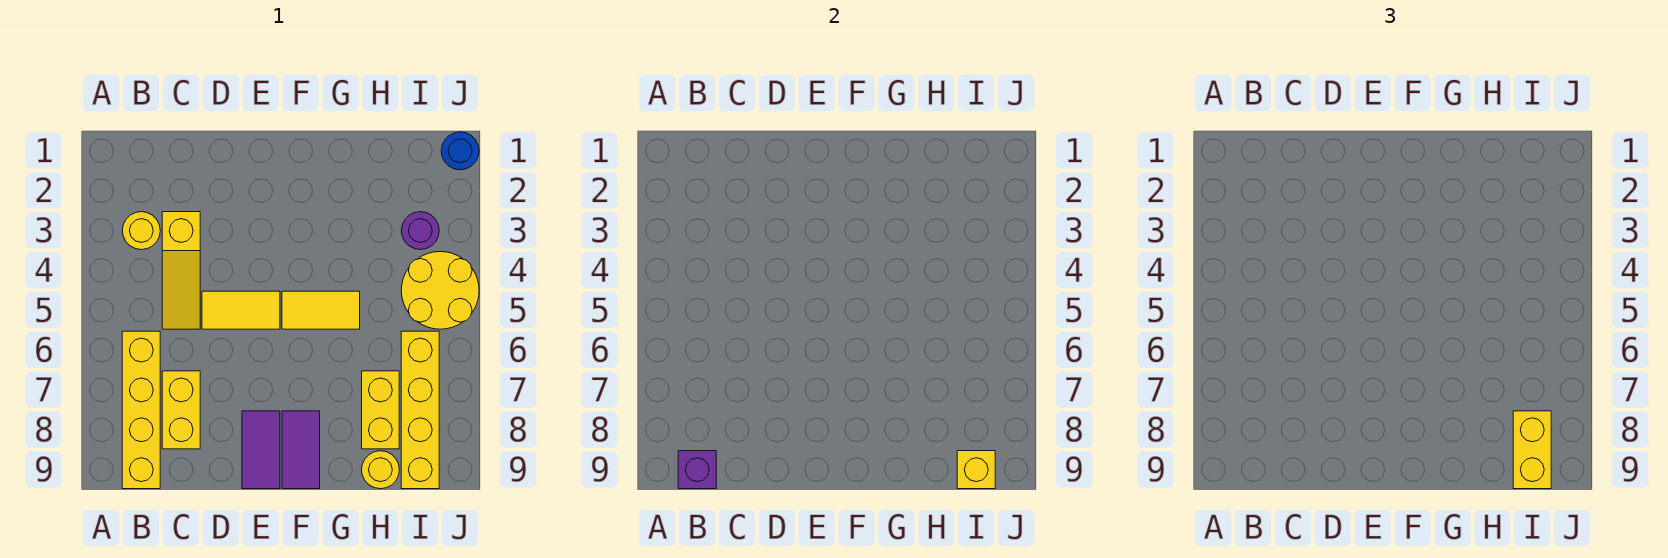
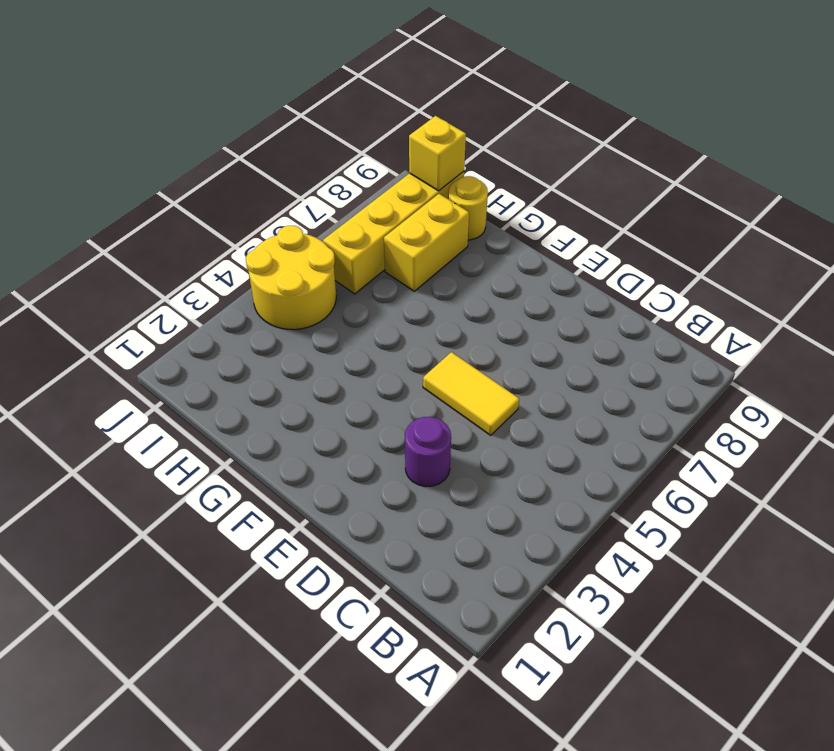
purple round brick D3 level 1 -> purple round brick I3 level 1
none -> yellow round brick B3 level 1
none -> yellow brick B6:B9 level 1
none -> yellow slope C3:C5 level 1 top 3

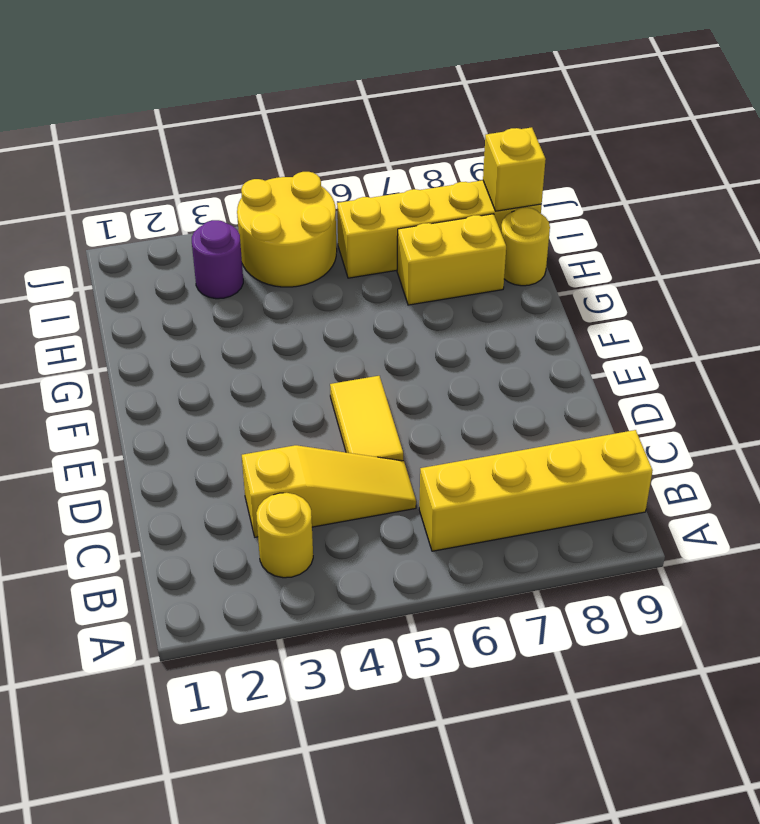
none -> yellow brick C7:C8 level 1
none -> purple tile E8:E9 level 1
none -> yellow tile F5:G5 level 1

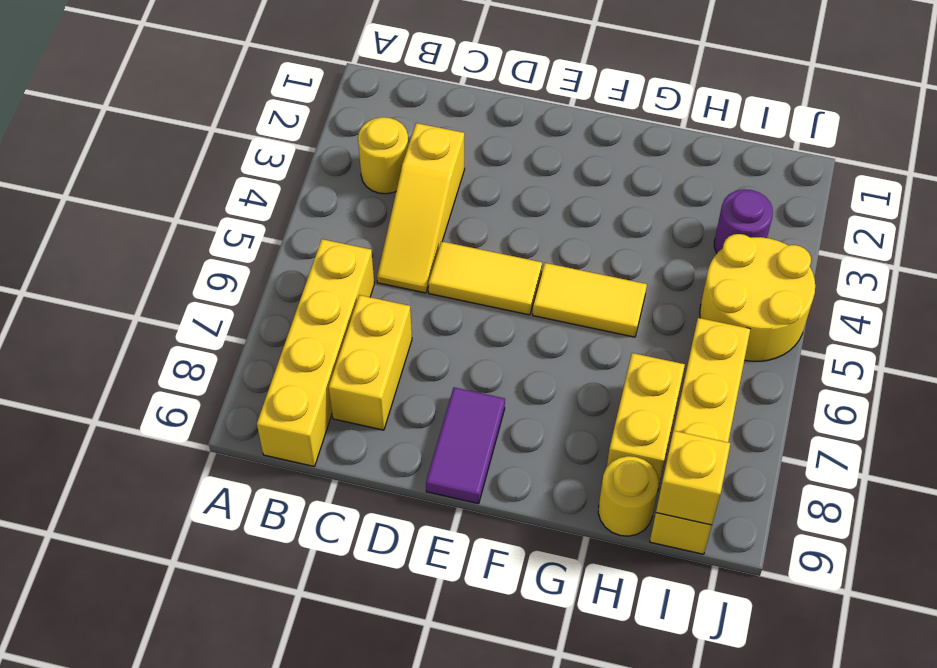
none -> purple tile F8:F9 level 1
none -> blue round brick J1 level 1
none -> purple brick B9 level 2

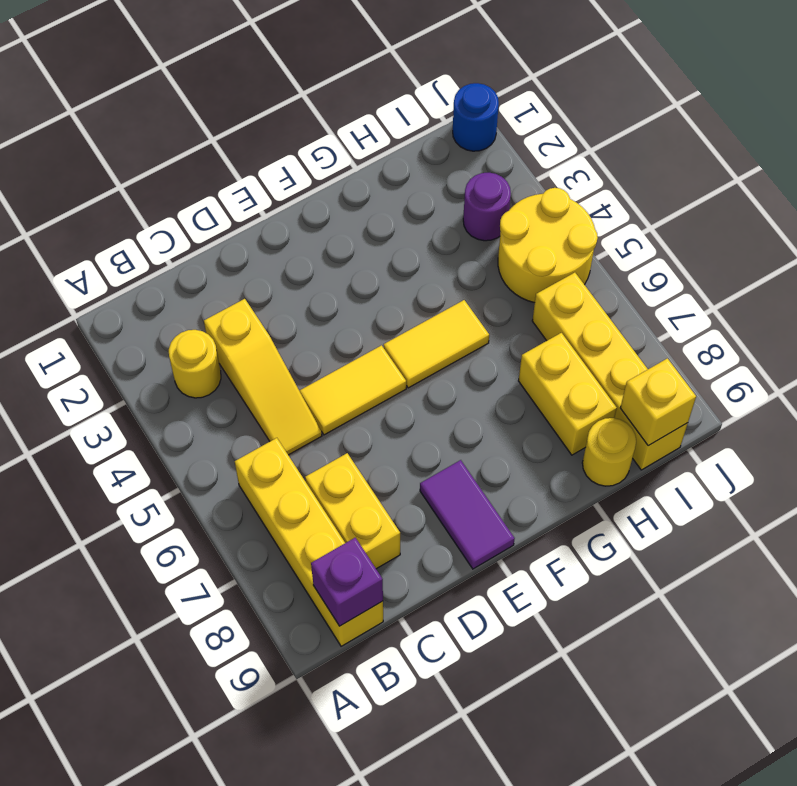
none -> purple tile F8:F9 level 1
none -> yellow brick I8:I9 level 3

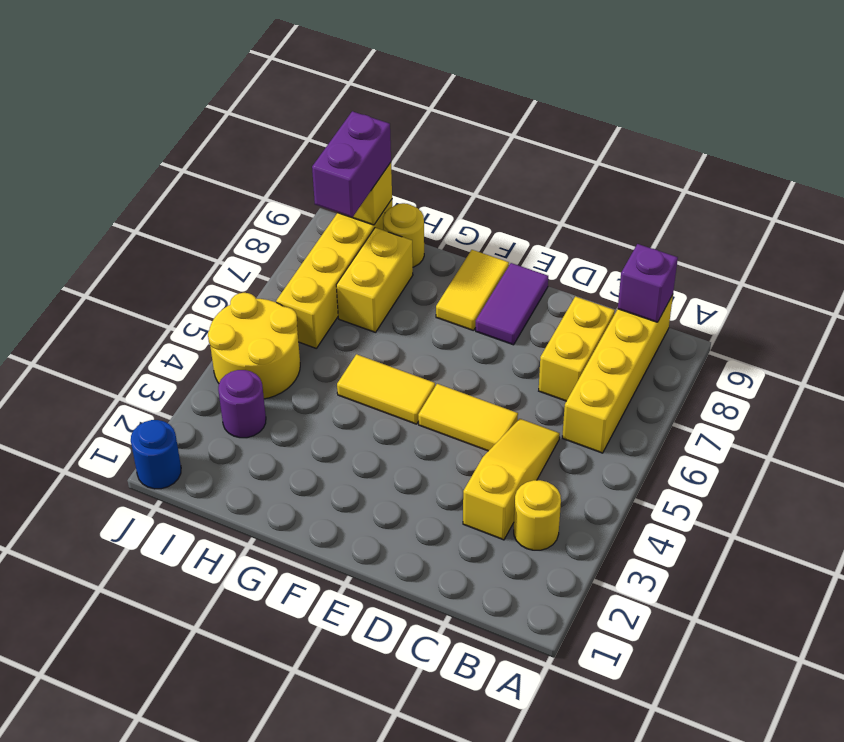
yellow tile F8:F9 level 1 -> purple tile F8:F9 level 1
purple brick I8:I9 level 3 -> yellow brick I8:I9 level 3

